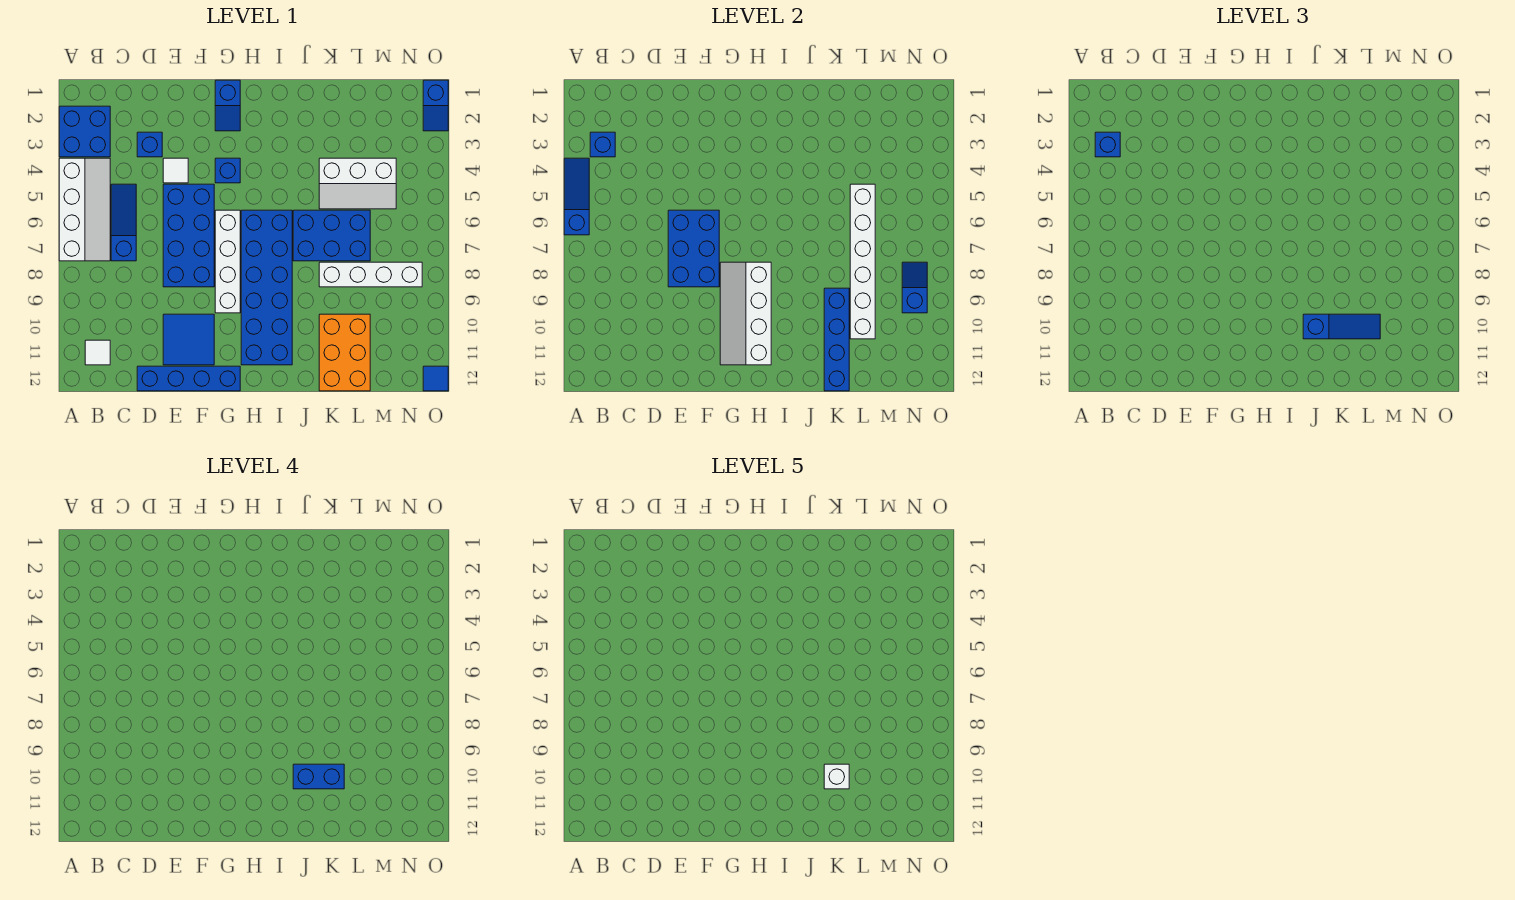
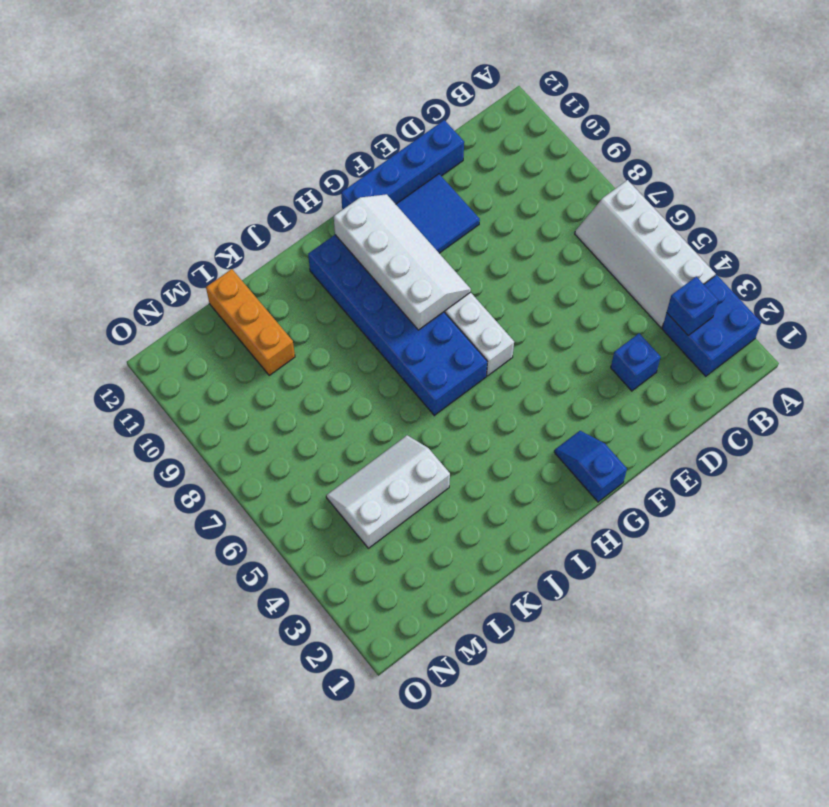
orange brick L10:L12 level 1 -> orange brick K10:L12 level 1
none -> white tile B11 level 1
none -> blue slope C5:C7 level 1 top 7
none -> white tile E4 level 1
none -> blue brick E5:F8 level 1

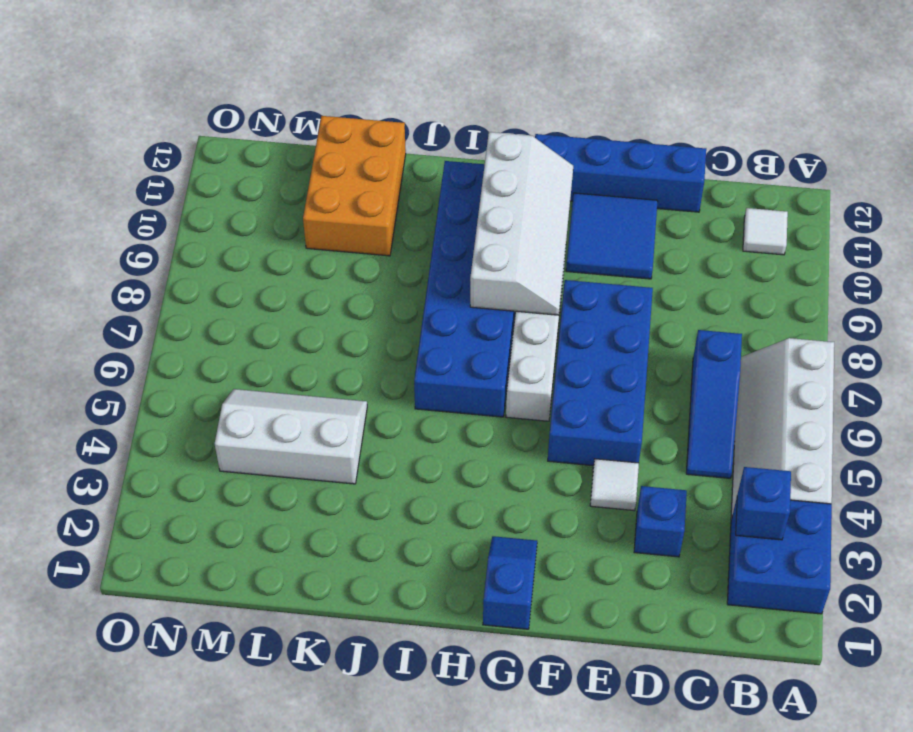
none -> blue brick G4 level 1
none -> blue brick J6:L7 level 1
none -> white brick K8:N8 level 1
none -> blue slope O1:O2 level 1 top 1

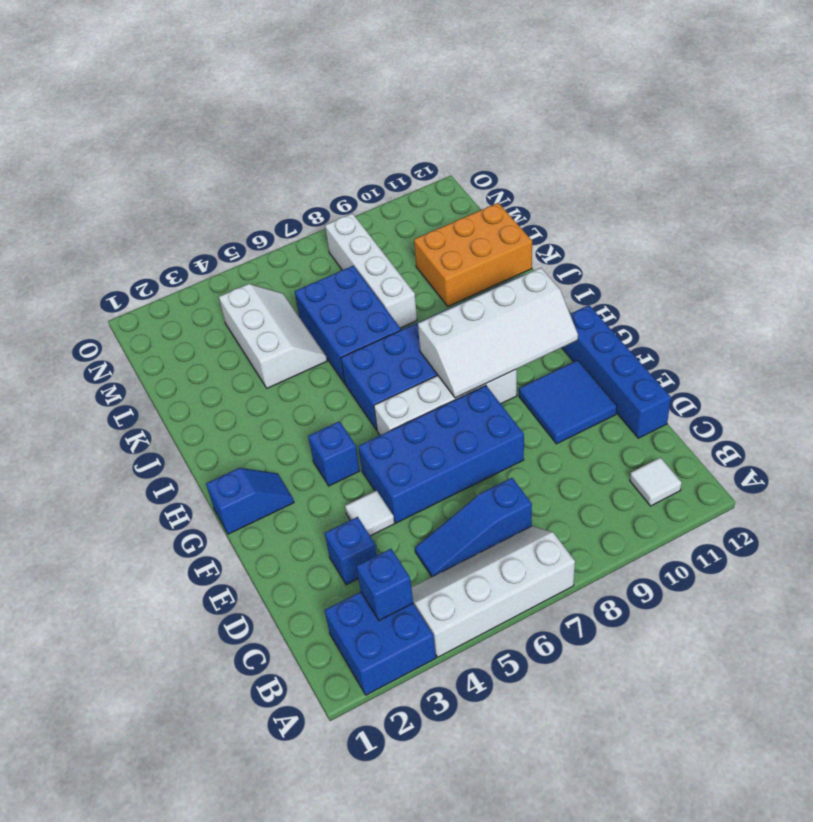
none -> blue slope O1:O2 level 1 top 1
none -> blue tile O12 level 1
none -> blue slope A4:A6 level 2 top 6
none -> blue brick E6:F8 level 2

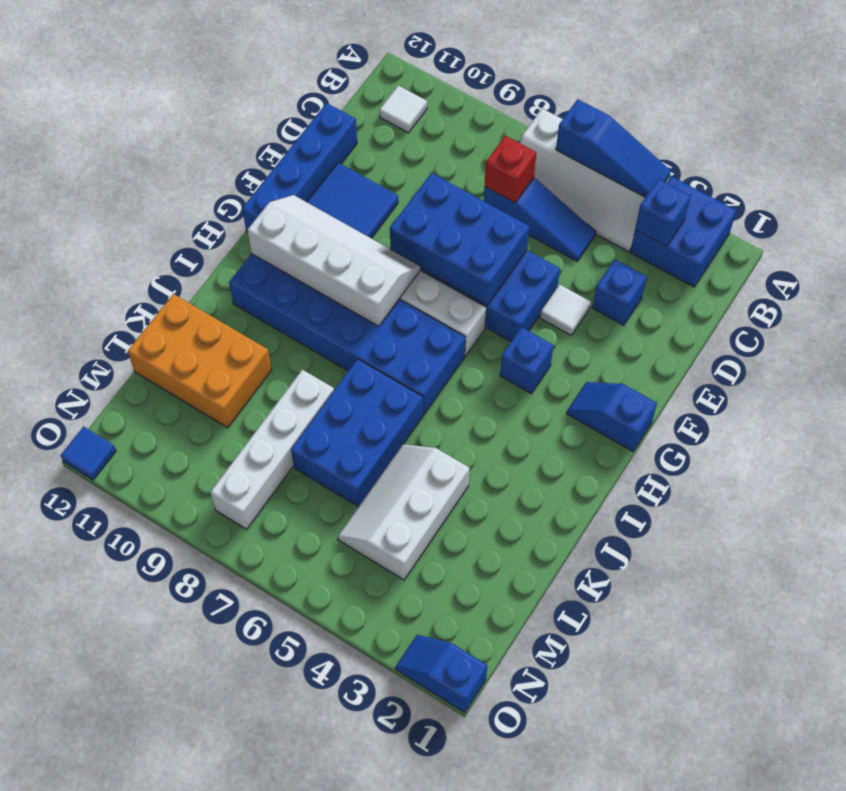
red brick C7 level 2 -> none
none -> blue brick K9:K12 level 2
none -> white brick L5:L10 level 2
none -> blue slope N8:N9 level 2 top 9
none -> blue brick B3 level 3

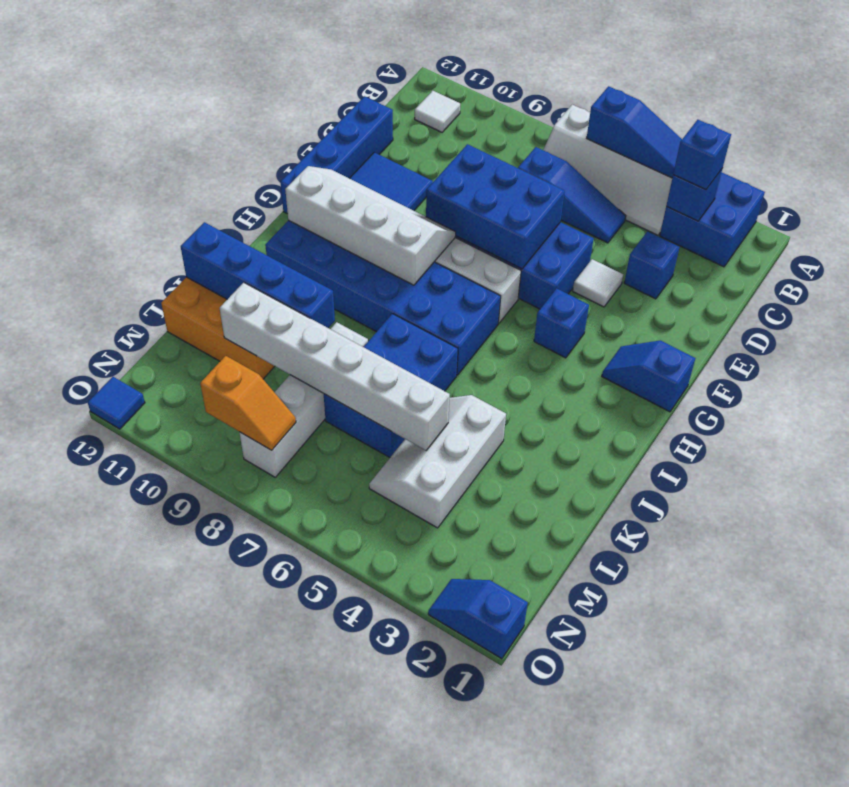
orange slope N8:N9 level 2 top 9 -> blue slope N8:N9 level 2 top 9
none -> blue slope J10:L10 level 3 top J
none -> blue brick J10:K10 level 4
none -> white brick K10 level 5

